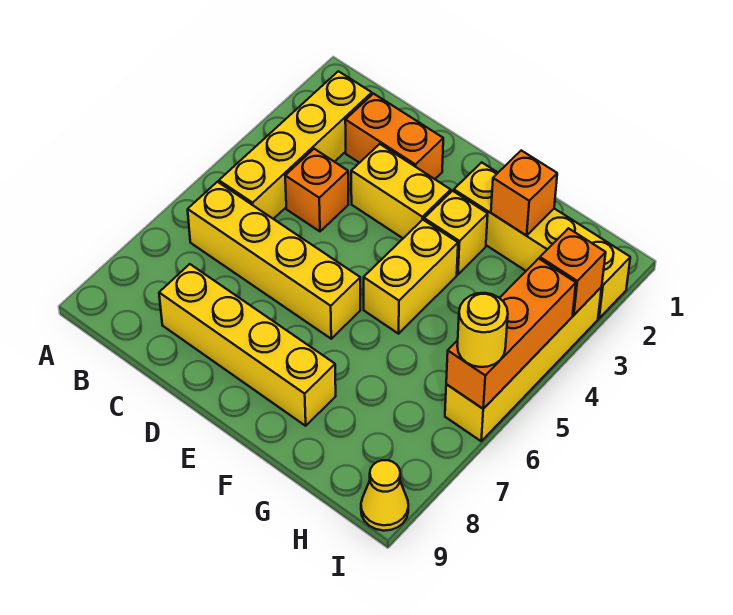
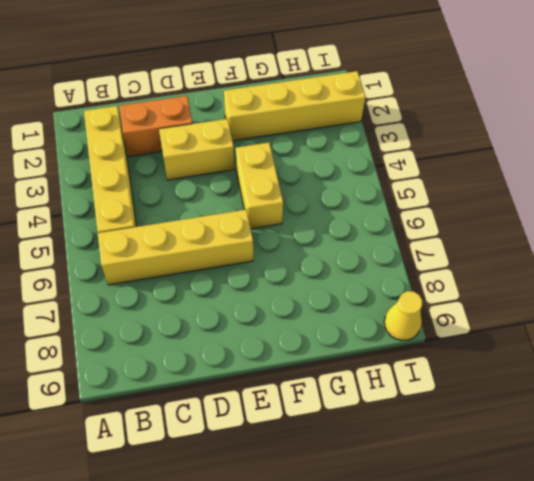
none -> orange brick C4 level 1
none -> yellow brick C8:F8 level 1
none -> yellow brick F3 level 1

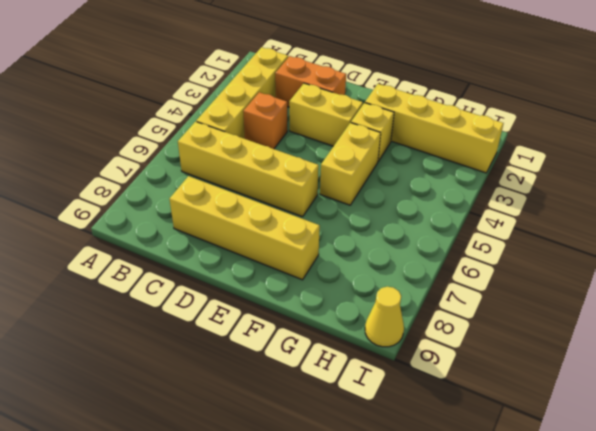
none -> yellow brick I3:I6 level 1
none -> orange brick G2 level 2
none -> orange brick I3 level 2

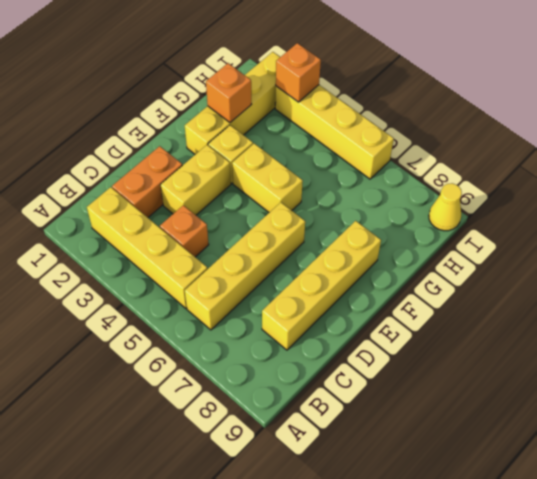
none -> orange brick I4:I6 level 2
none -> yellow round brick I6 level 3

